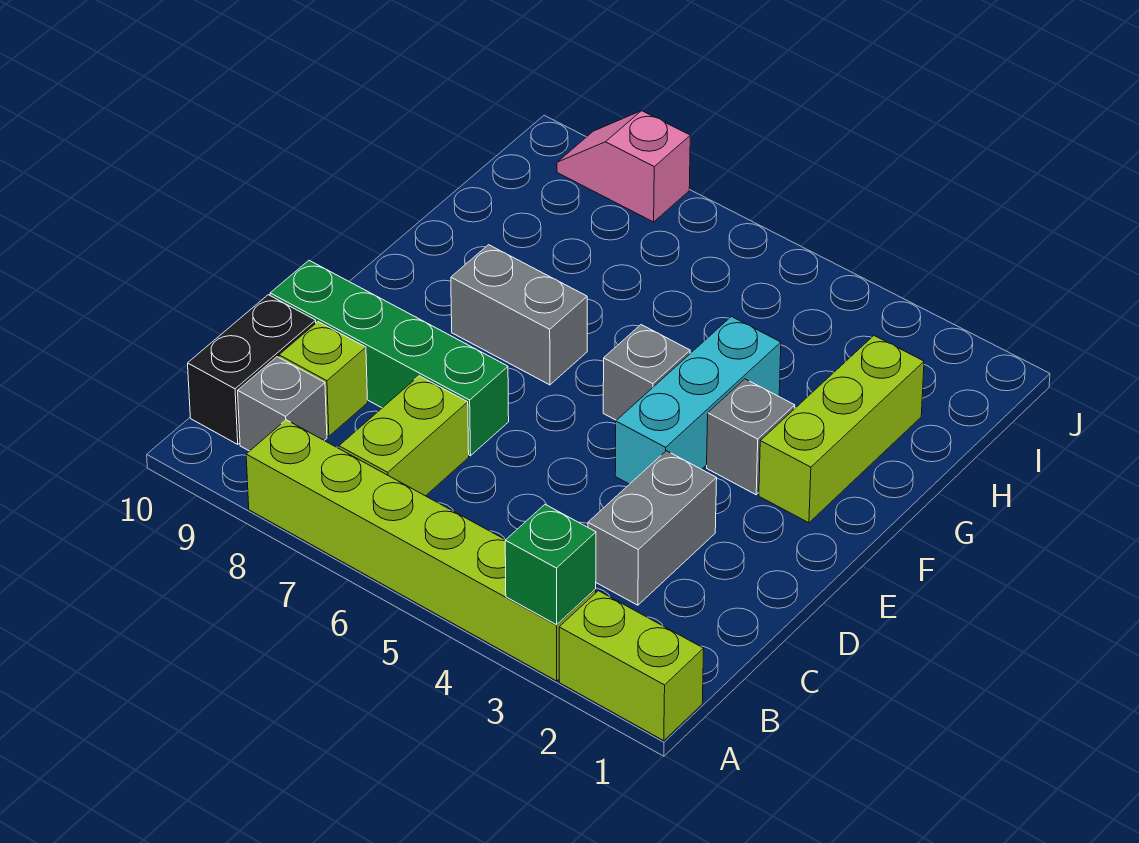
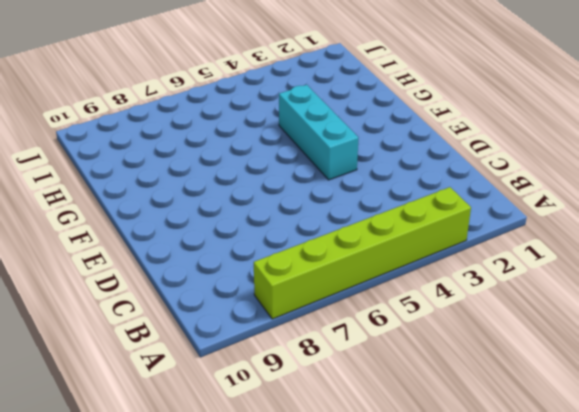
none -> lime brick A1:A2 level 1
none -> lime brick B7:C7 level 1
none -> grey brick B9 level 1

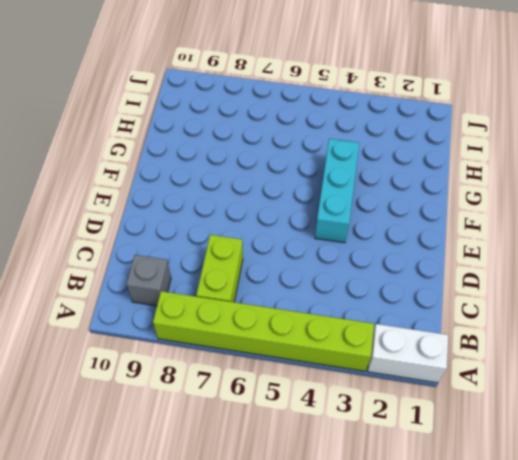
white brick A1:A2 level 1 -> lime brick A1:A2 level 1
none -> black brick B10:C10 level 1
none -> grey brick C3:D3 level 1
none -> lime brick C9 level 1

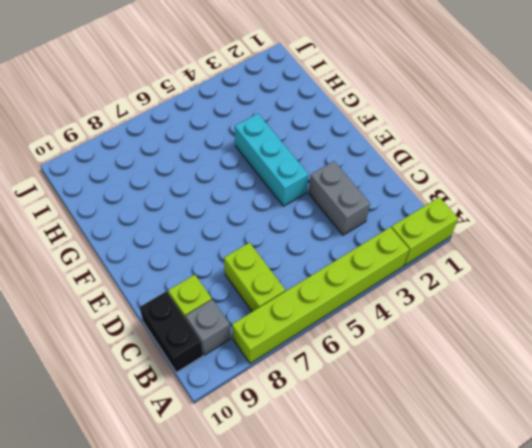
none -> green brick D7:D10 level 1
none -> lime brick F2:H2 level 1
none -> grey brick F3 level 1

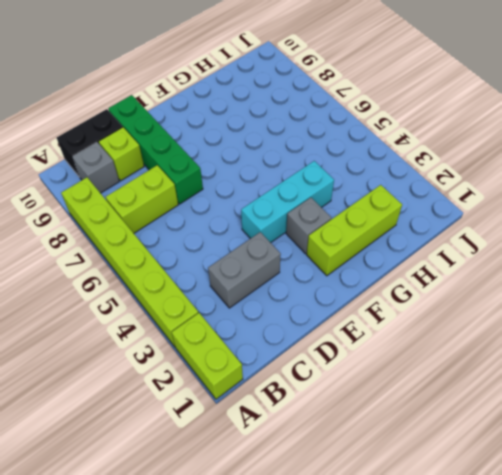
none -> grey brick F5 level 1
none -> grey brick F7:F8 level 1
none -> pink slope J8:J9 level 1 top 8

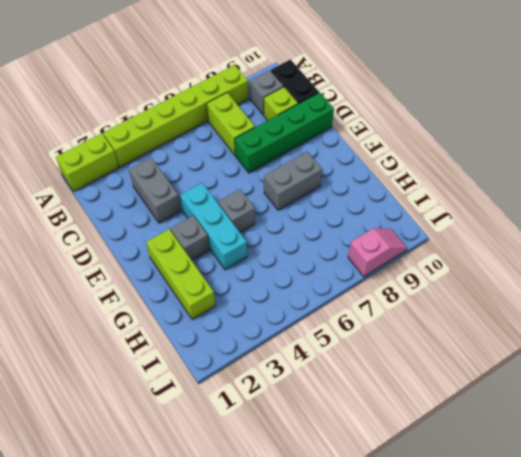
none -> green brick A3 level 2

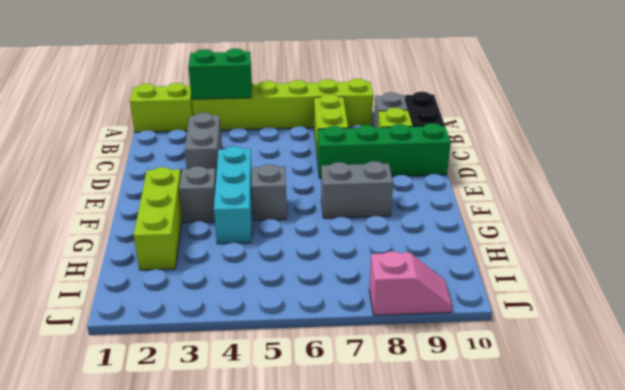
green brick A3:A4 level 2 -> green brick A3 level 2

